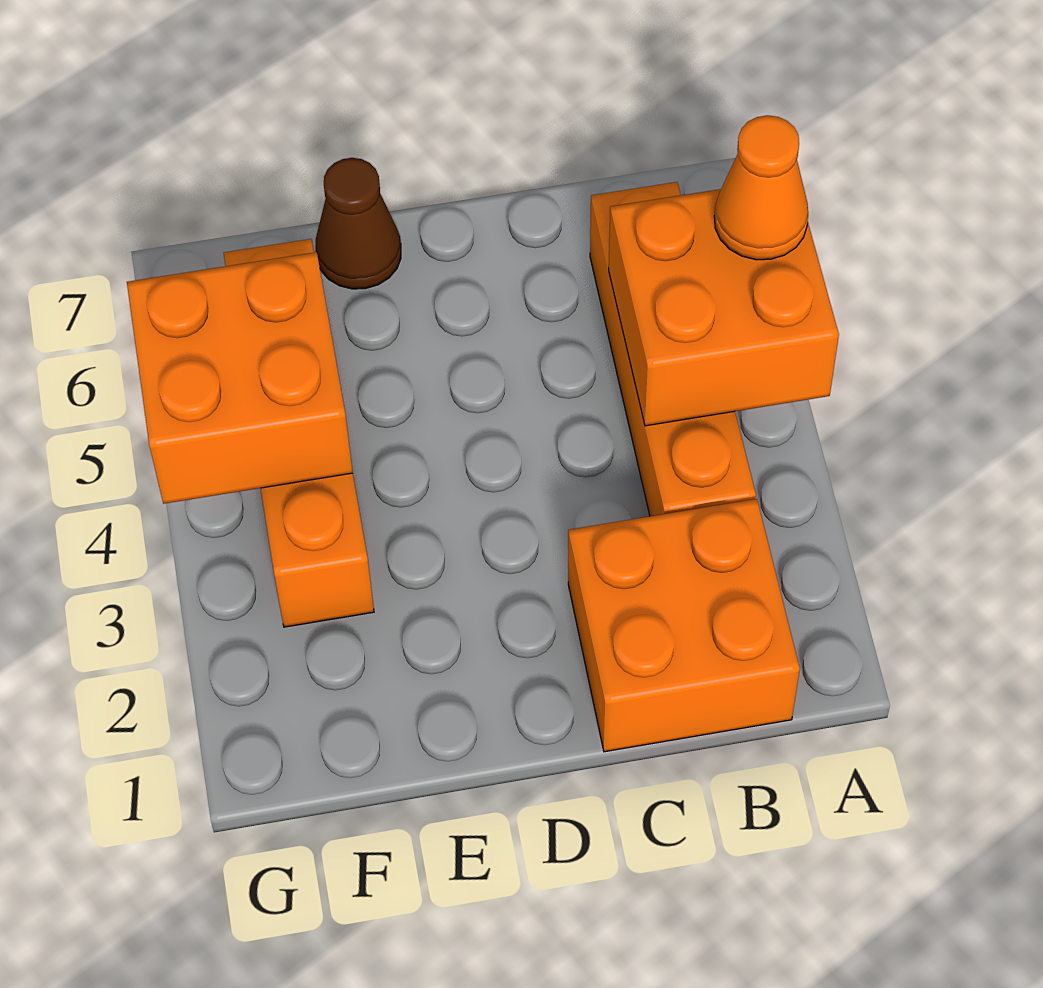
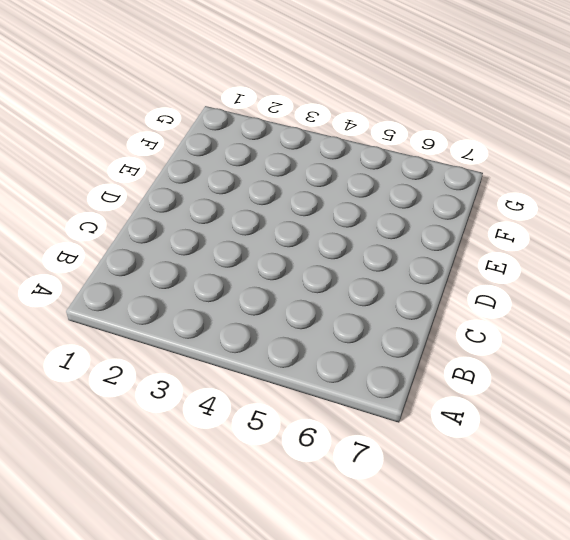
none -> orange brick B1:C2 level 1
none -> orange brick B3:B6 level 1

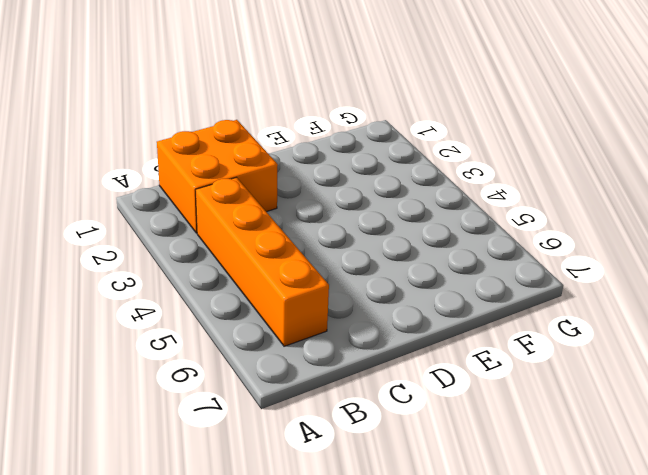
none -> brown cone E7 level 1
none -> orange brick F3:F6 level 1

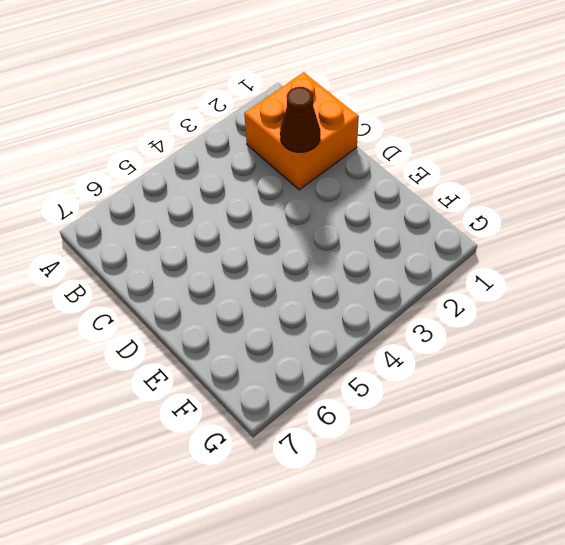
brown cone C2 level 2 -> brown cone E7 level 1
none -> orange brick B3:B6 level 1
none -> orange brick F3:F6 level 1

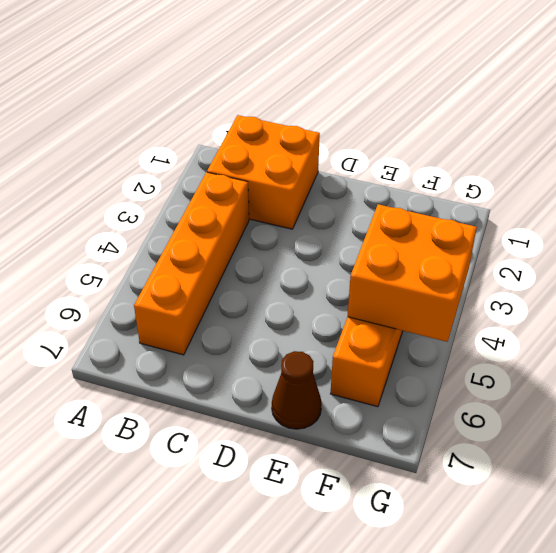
none -> orange brick A4:B5 level 2
none -> orange cone A5 level 3

